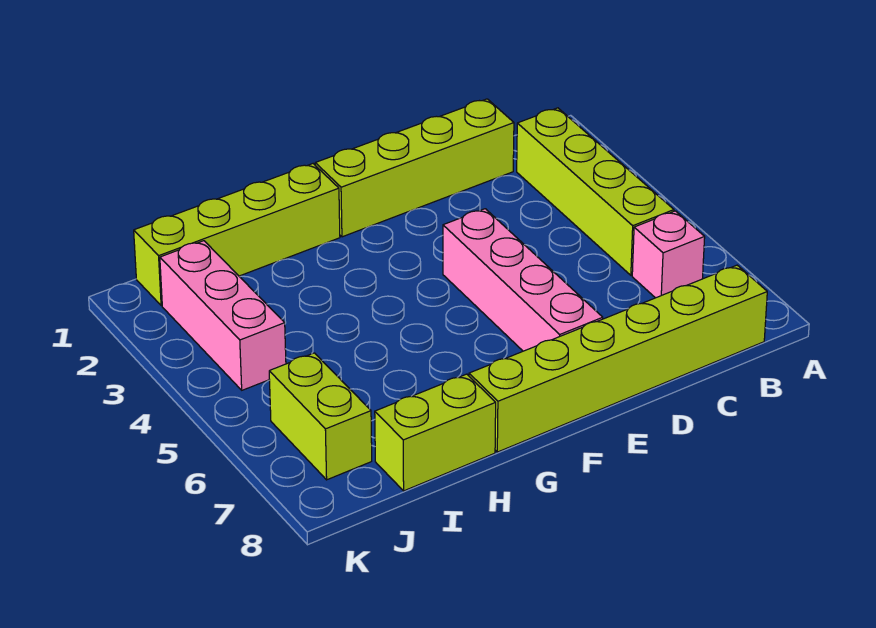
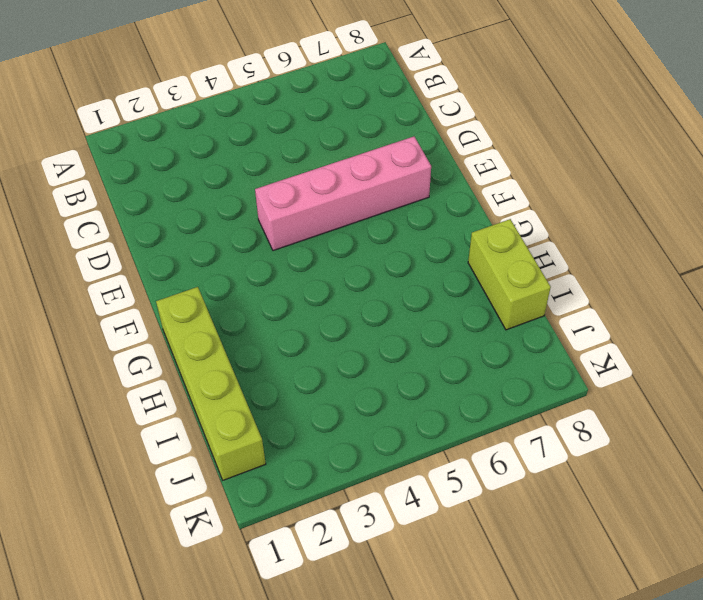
none -> lime brick B2:B5 level 1
none -> pink brick B6 level 1

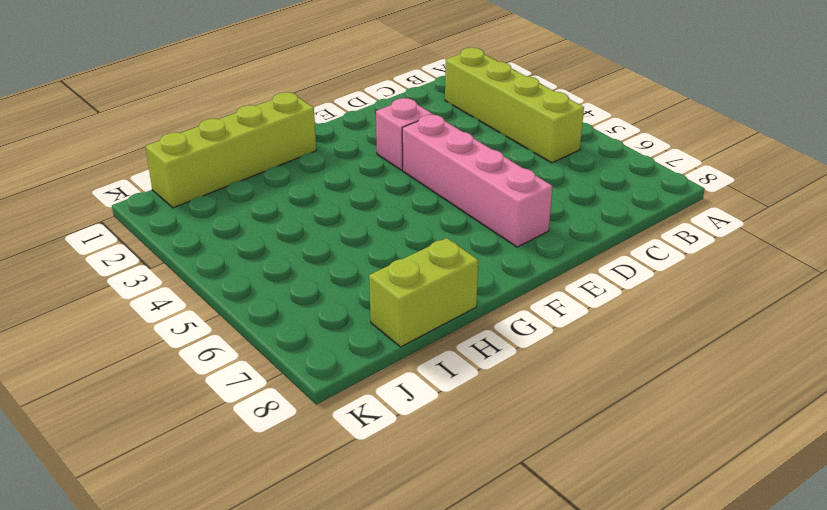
pink brick E3 level 1 -> pink brick B6 level 1
none -> lime brick B8:G8 level 1
none -> lime brick C1:F1 level 1

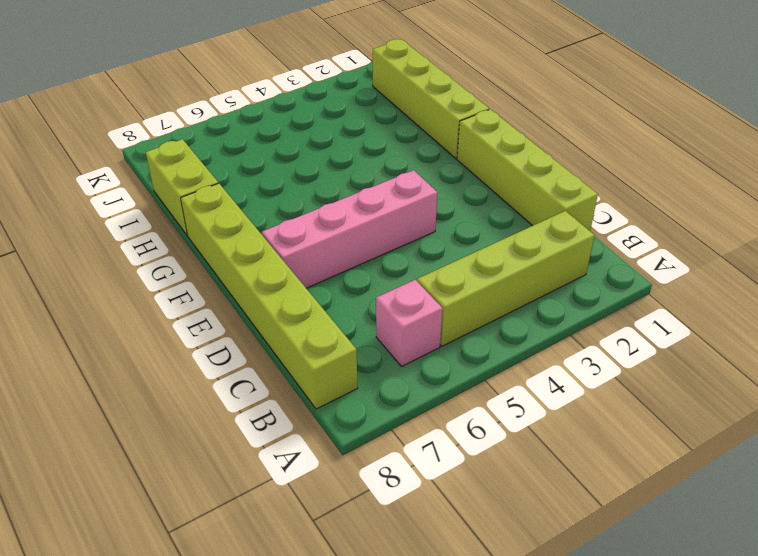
none -> pink brick J2:J4 level 1
none -> lime brick J6:J7 level 1

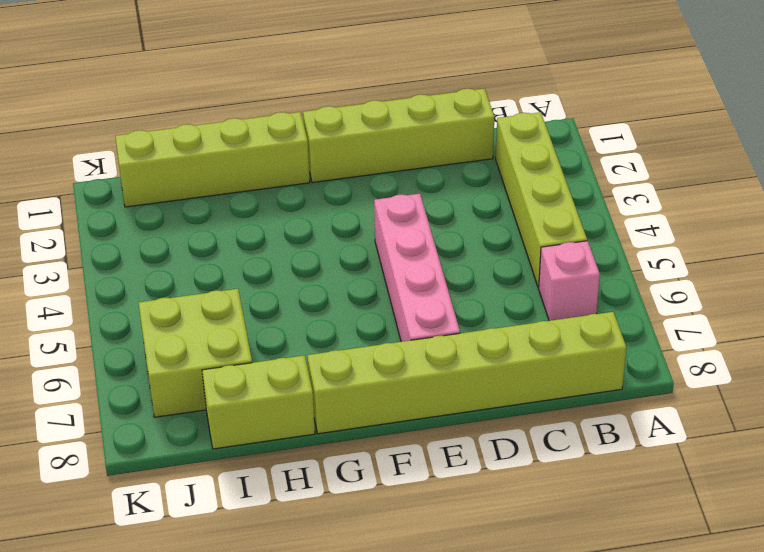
lime brick I6:J7 level 1 -> lime brick J6:J7 level 1
none -> pink brick J2:J4 level 1

